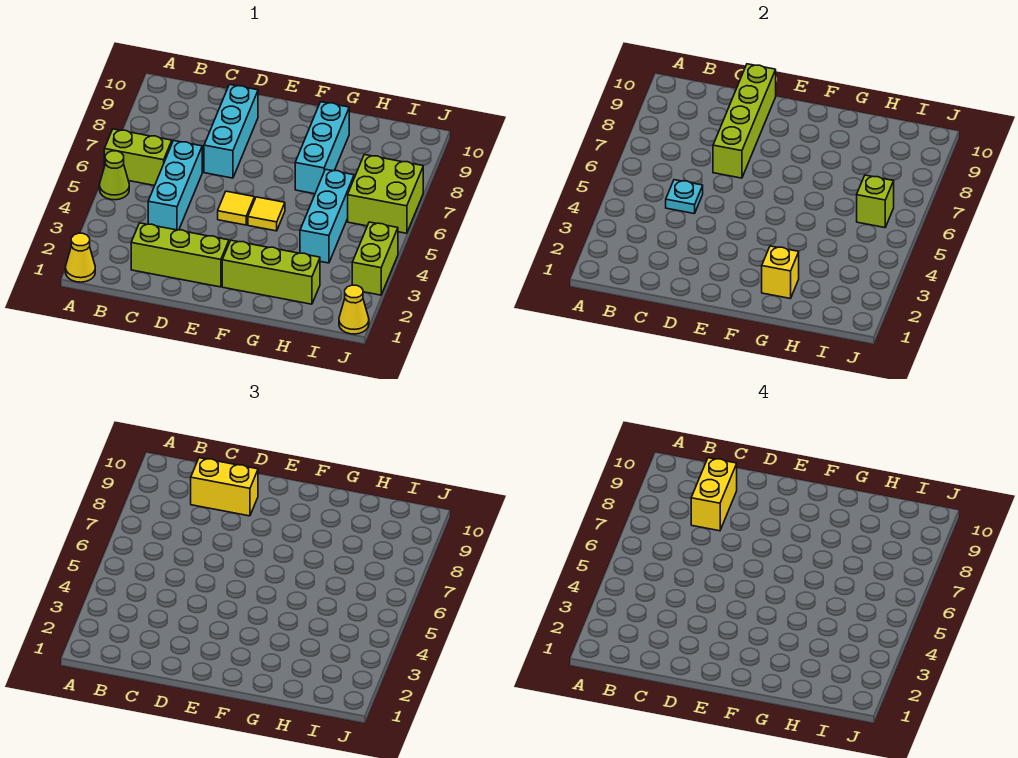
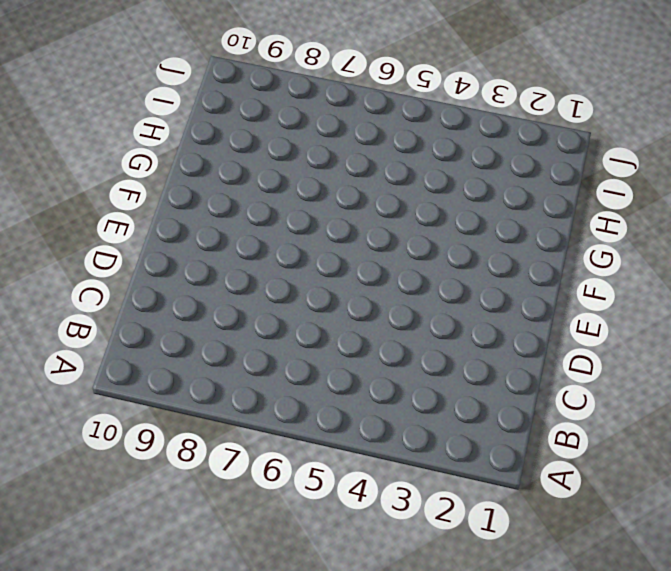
none -> yellow cone A1 level 1
none -> lime cone A5 level 1
none -> lime brick A6:B6 level 1

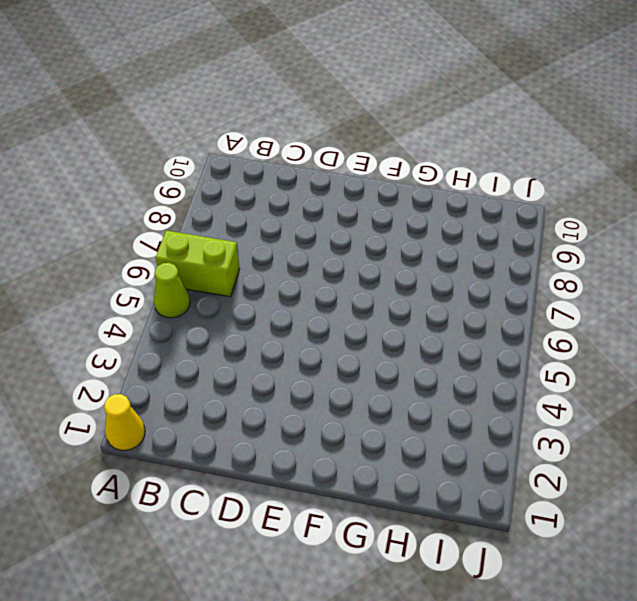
none -> lime brick C2:E2 level 1
none -> cyan brick C4:C6 level 1
none -> cyan brick D7:D9 level 1

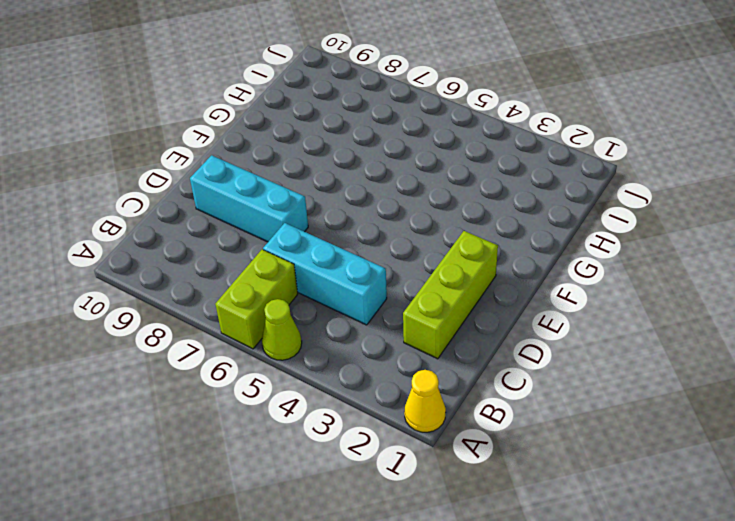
none -> yellow tile E5 level 1
none -> lime brick F2:H2 level 1
none -> yellow tile F5 level 1

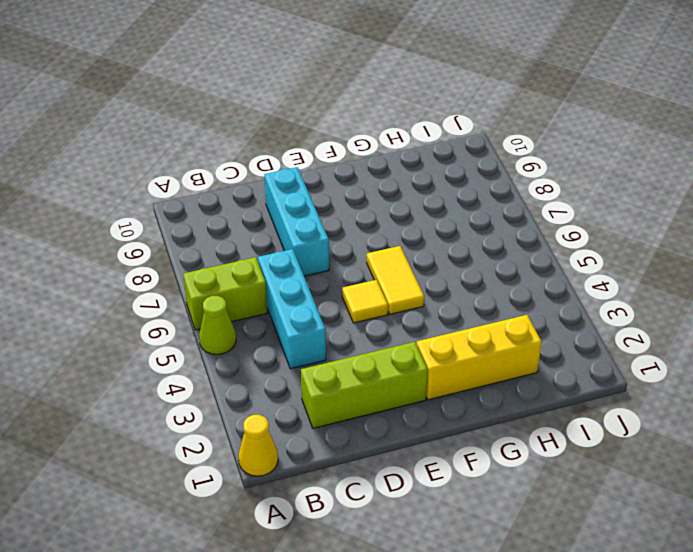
yellow brick F2:H2 level 1 -> lime brick F2:H2 level 1
yellow tile F5:F6 level 1 -> yellow tile F5 level 1
none -> cyan brick G7:G9 level 1
none -> cyan brick H4:H6 level 1
none -> lime brick I6:J7 level 1

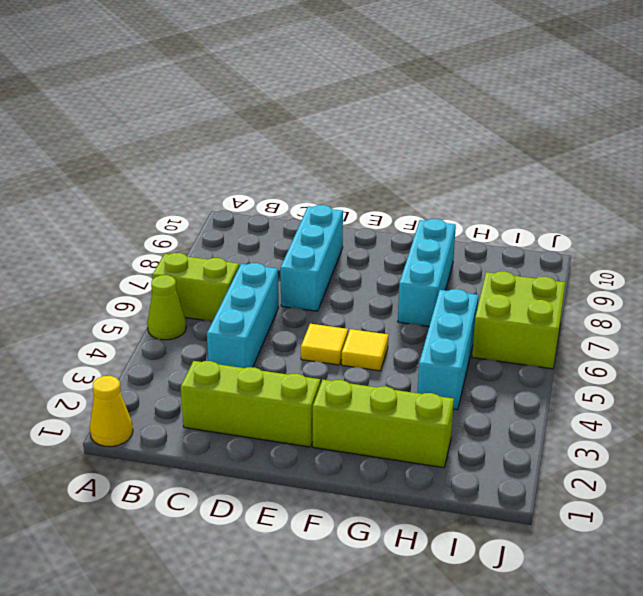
none -> yellow cone J1 level 1
none -> lime brick J3:J4 level 1
none -> cyan plate C5 level 2

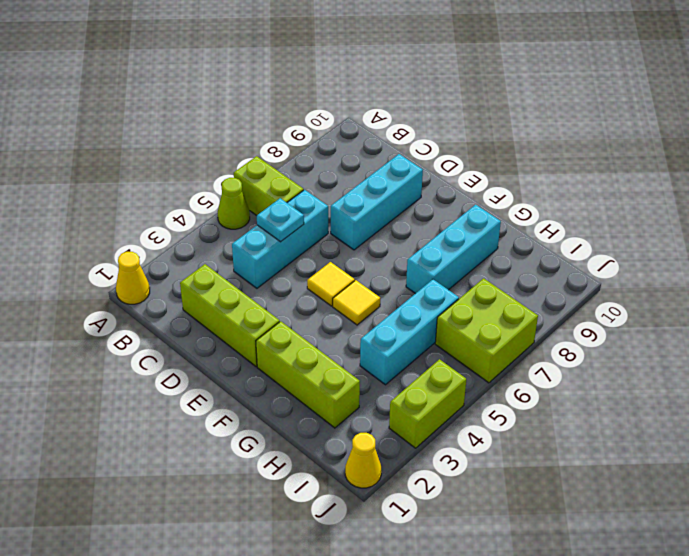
none -> lime brick D7:D10 level 2
none -> yellow brick G2 level 2
none -> lime brick I6 level 2

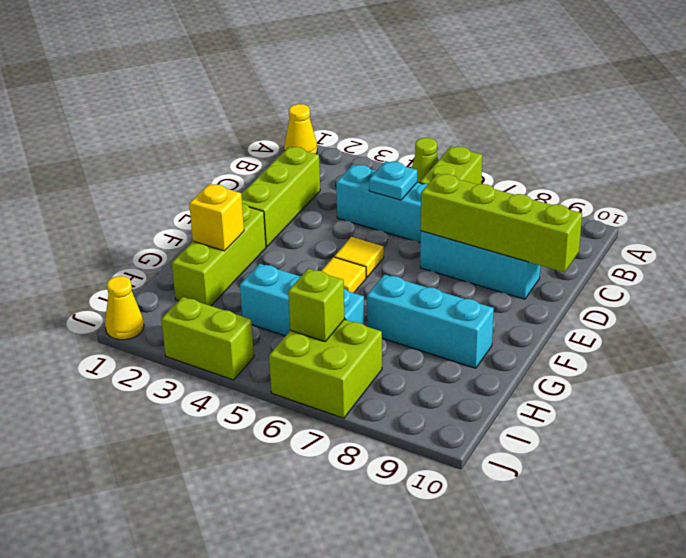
none -> yellow brick C9:D9 level 3
none -> yellow brick C8:C9 level 4

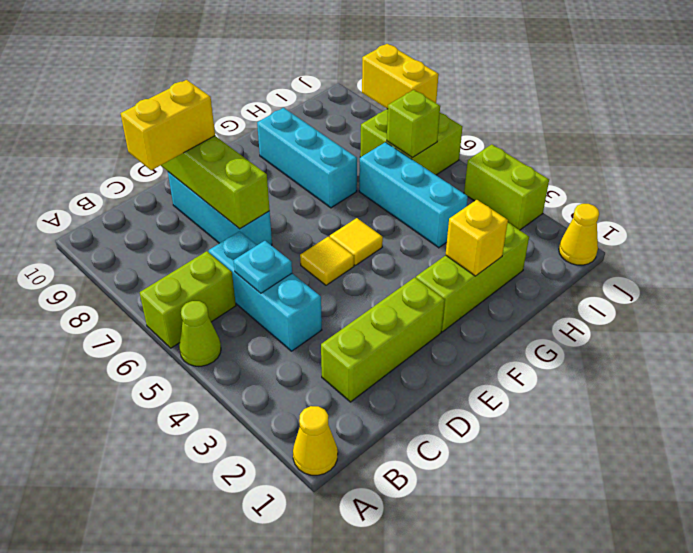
yellow brick J7:J8 level 2 -> yellow brick C8:C9 level 4

